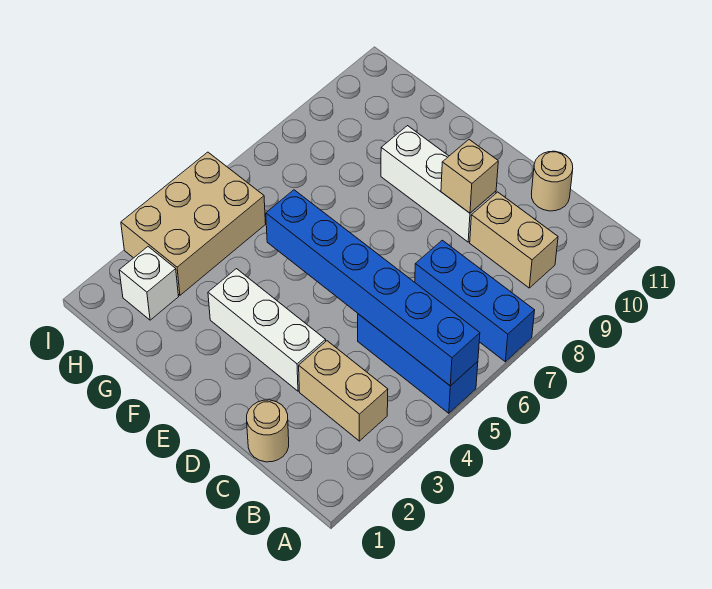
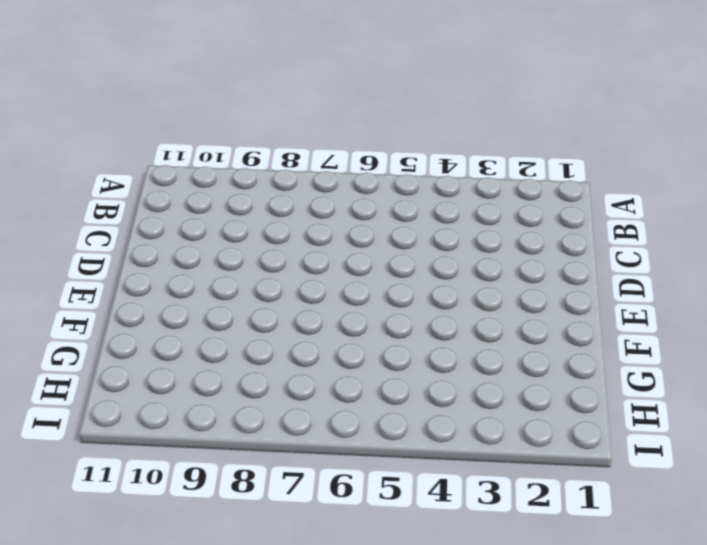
none -> blue brick A5:C5 level 1
none -> blue brick A7:C7 level 1
none -> tan brick B3:C3 level 1

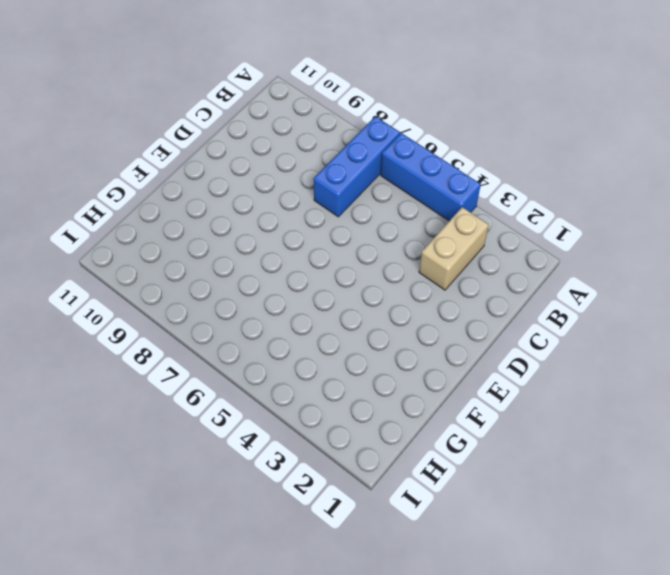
blue brick A4:A6 level 1 -> blue brick A5:C5 level 1
none -> tan brick B9:C9 level 1
none -> tan round brick C1 level 1
none -> tan round brick C11 level 1

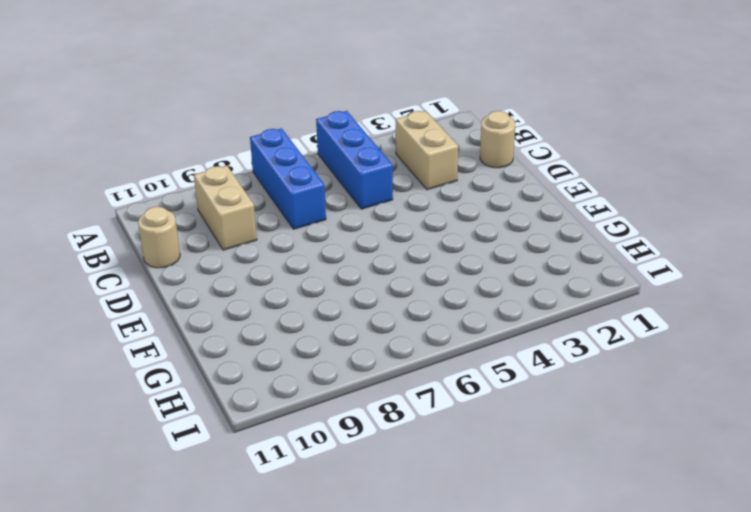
none -> white brick D3:F3 level 1
none -> white brick D9:F9 level 1
none -> white brick H2 level 1

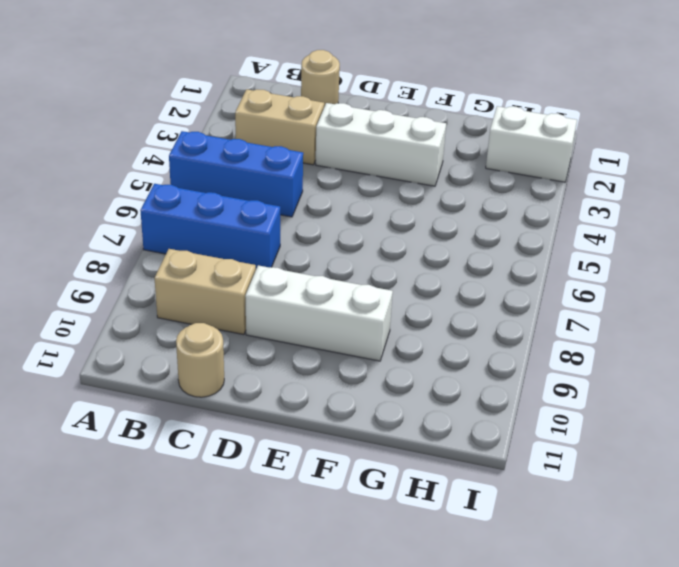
white brick H2:I2 level 1 -> white brick H2 level 1
none -> tan brick H3:I5 level 1
none -> blue brick A5:F5 level 2
none -> tan brick D9 level 2

